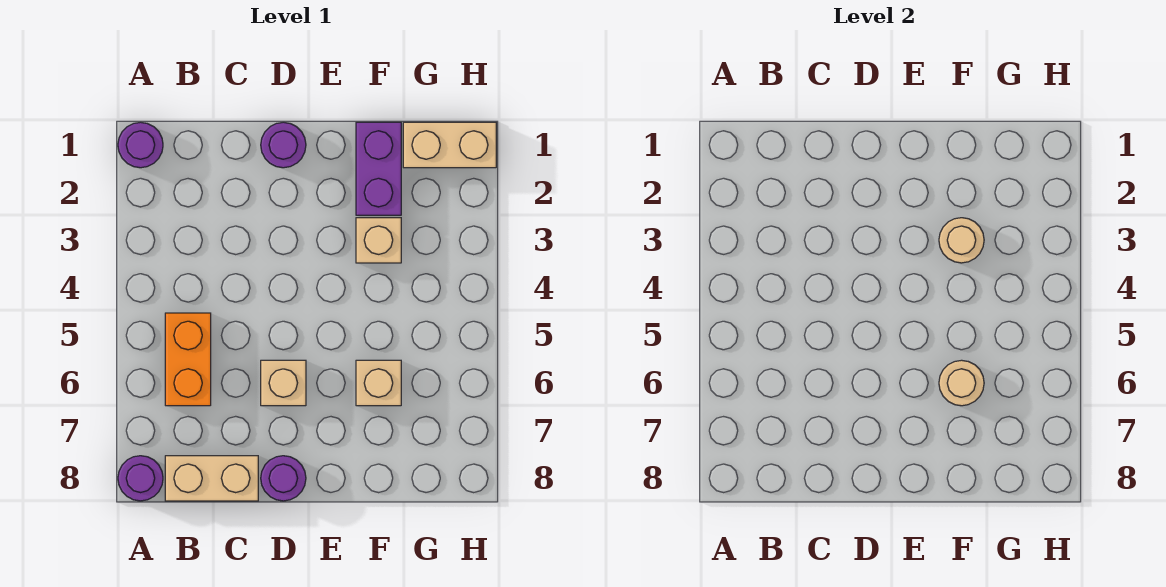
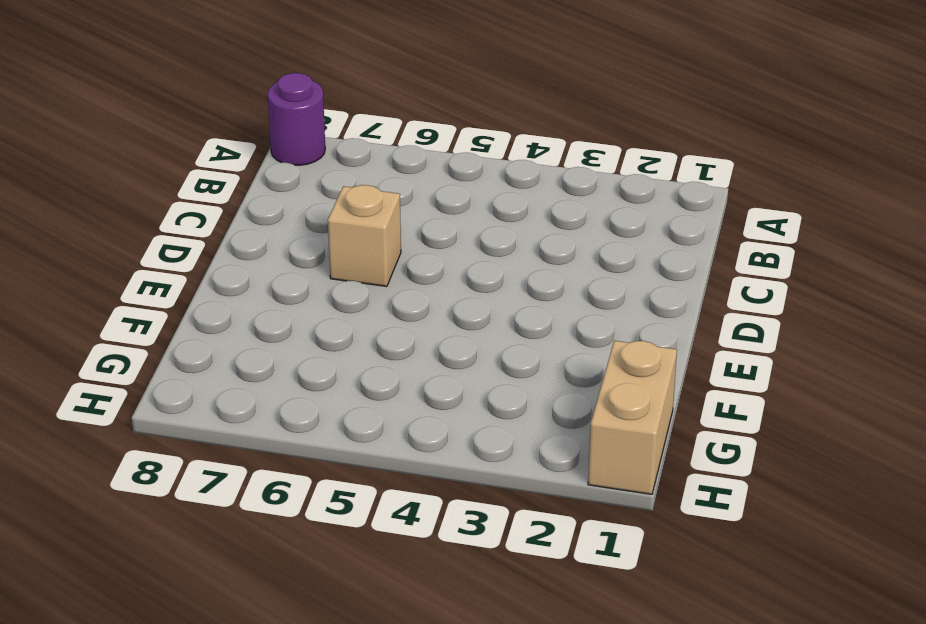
none -> purple round brick A1 level 1
none -> orange brick B5:B6 level 1
none -> tan brick B8:C8 level 1

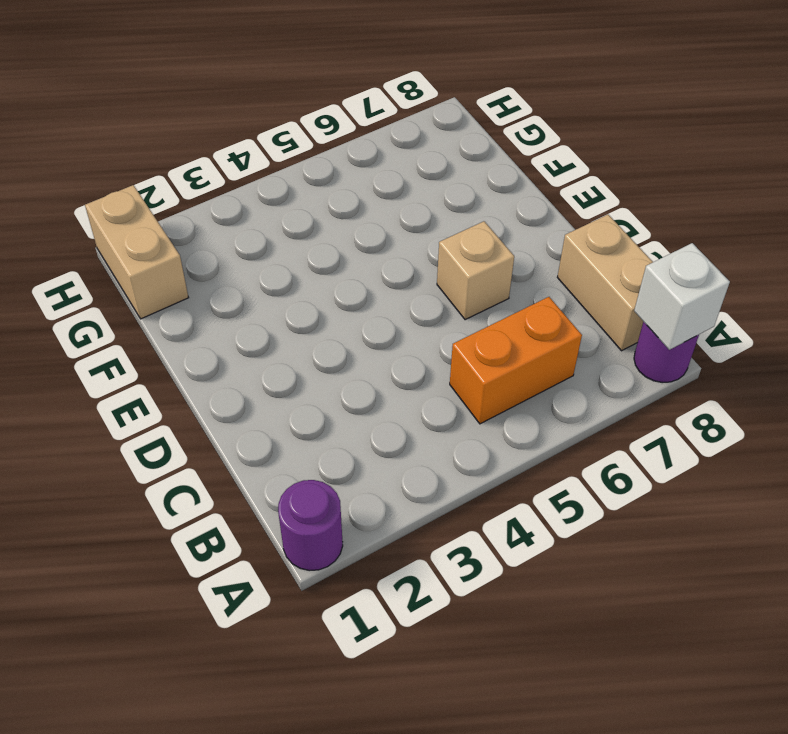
white brick A8 level 2 -> none
none -> purple round brick D1 level 1
none -> purple round brick D8 level 1
none -> purple brick F1:F2 level 1

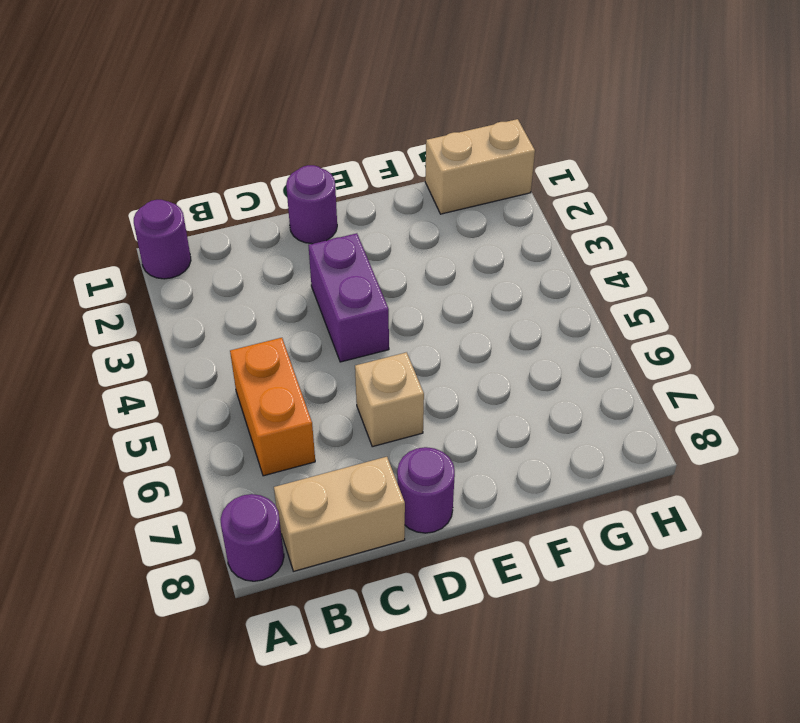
purple brick D3:D4 level 1 -> purple brick F1:F2 level 1
none -> tan brick F3 level 1
none -> tan brick F6 level 1
none -> tan round brick F3 level 2

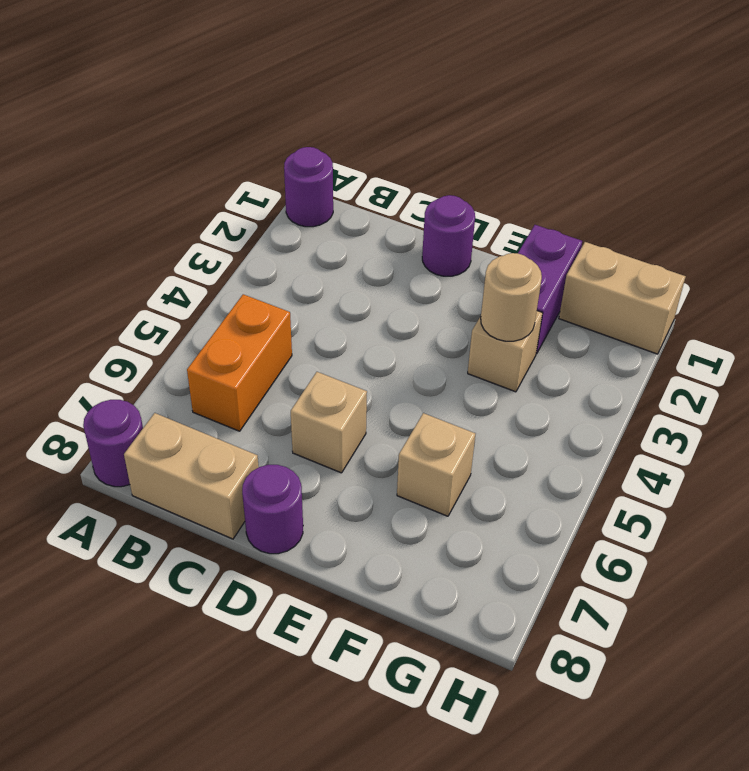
none -> tan round brick F6 level 2

